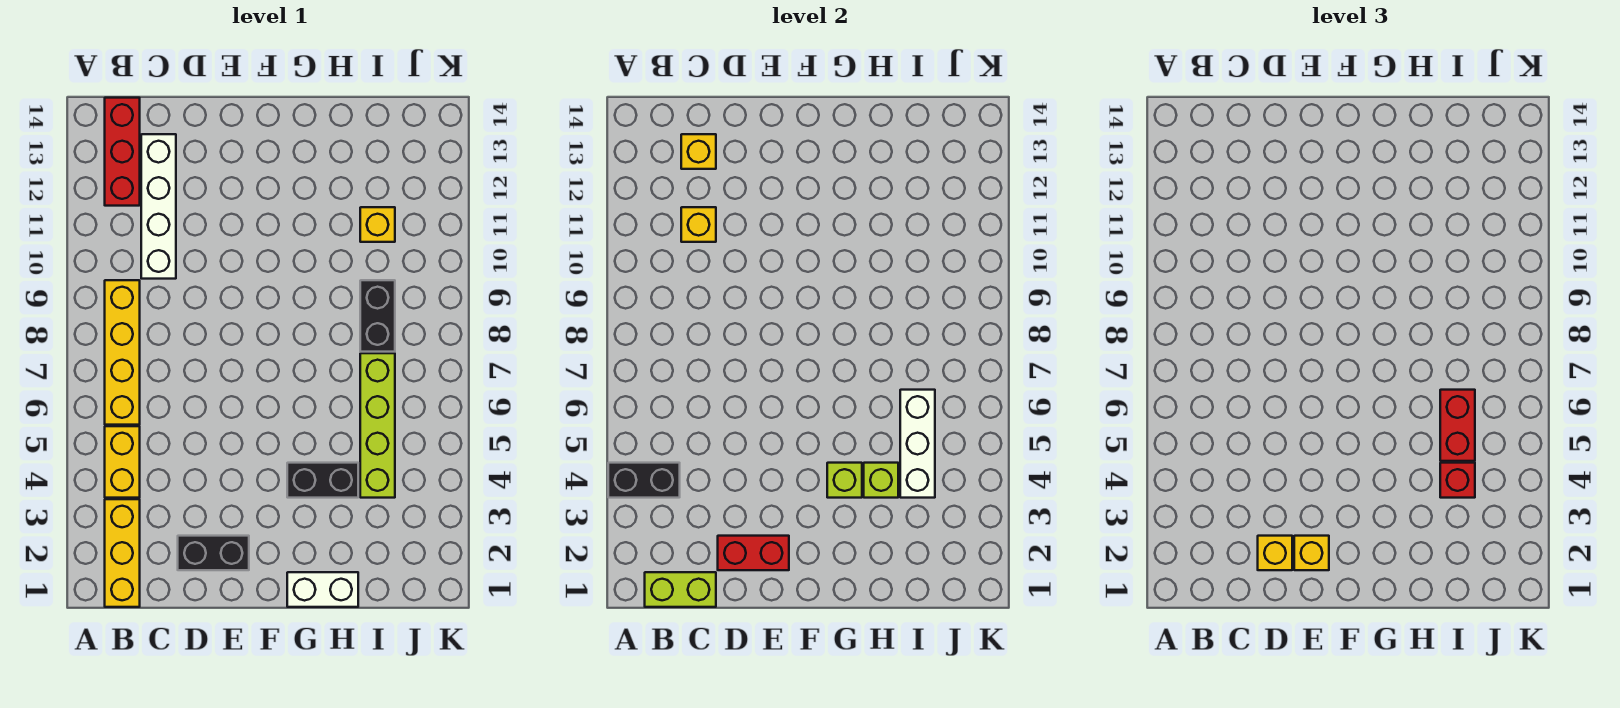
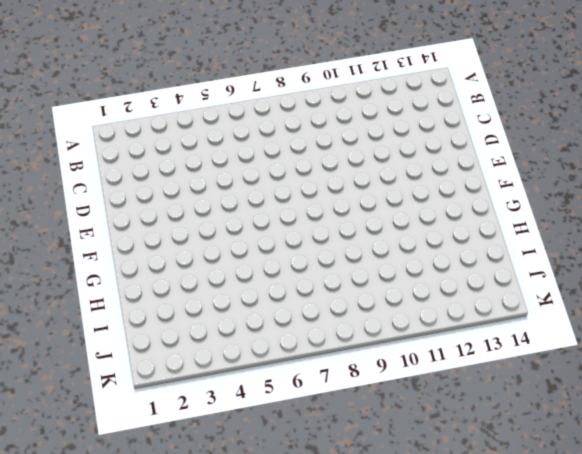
none -> yellow brick B1:B3 level 1
none -> yellow brick B4:B5 level 1
none -> yellow brick B6:B9 level 1

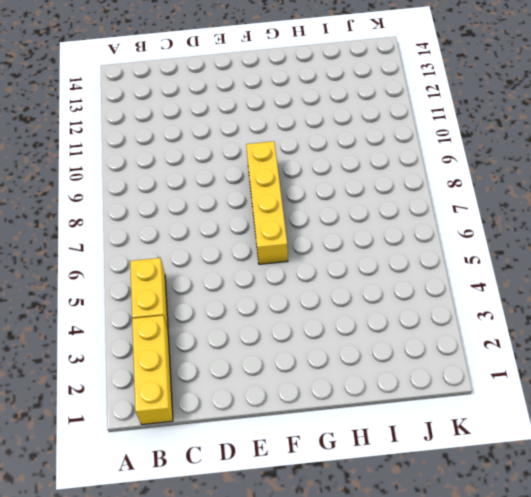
yellow brick F6:F9 level 1 -> yellow brick B6:B9 level 1
none -> red brick B12:B14 level 1
none -> white brick C10:C13 level 1
none -> black brick D2:E2 level 1

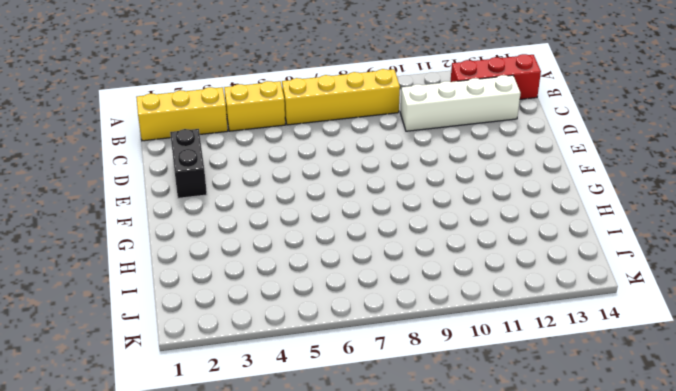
none -> white brick G1:H1 level 1
none -> black brick G4:H4 level 1
none -> lime brick I4:I7 level 1

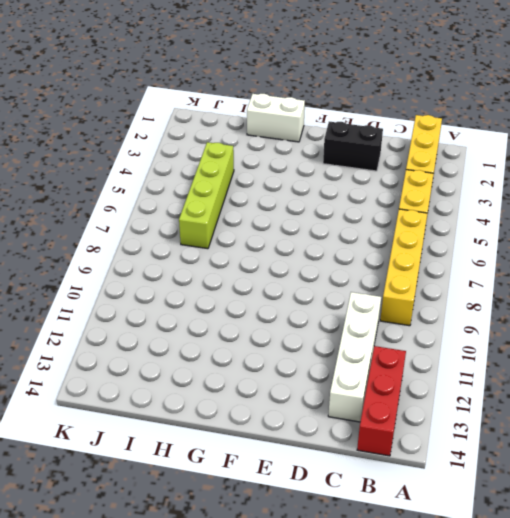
none -> black brick G4:H4 level 1
none -> black brick I8:I9 level 1
none -> yellow brick I11 level 1

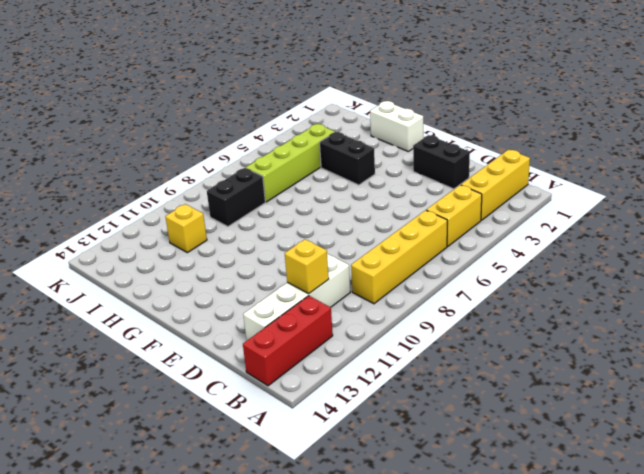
none -> black brick A4:B4 level 2
none -> lime brick B1:C1 level 2
none -> yellow brick C13 level 2

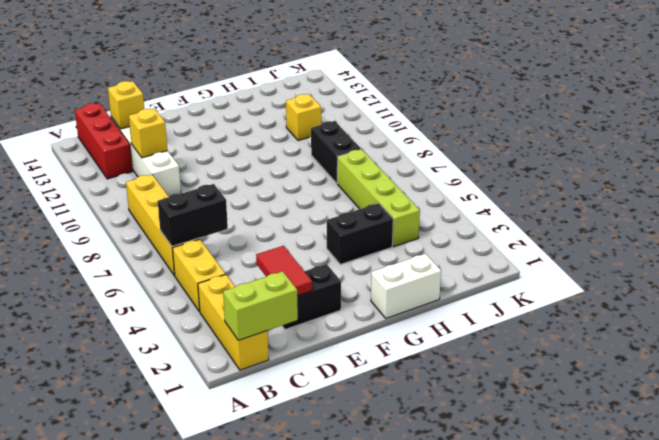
black brick B6:C6 level 2 -> black brick A4:B4 level 2
red tile D2:D3 level 2 -> red brick D2:E2 level 2
none -> lime brick G4 level 2
none -> lime brick H4 level 2
none -> white brick I4:I6 level 2

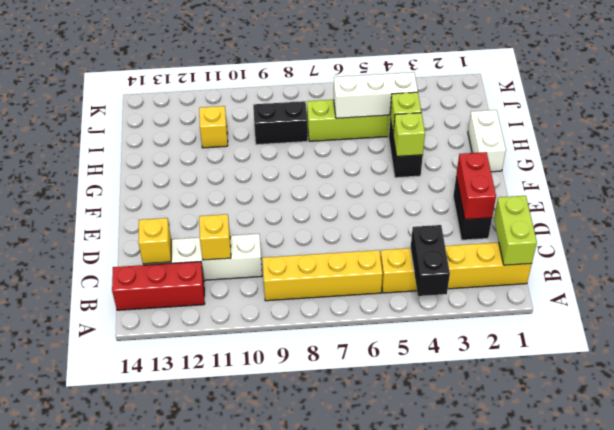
none -> yellow brick D2 level 3
none -> yellow brick E2 level 3
none -> red brick I4 level 3

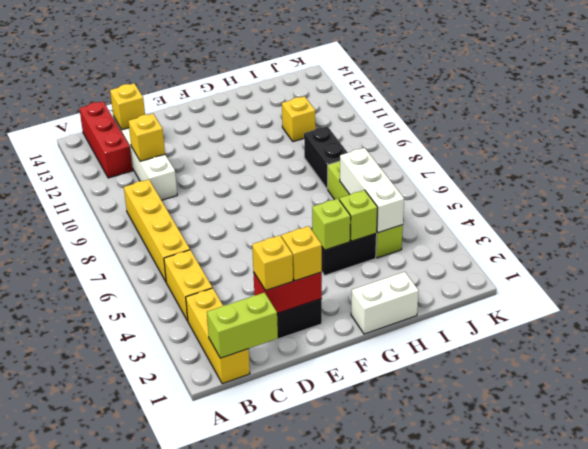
none -> black brick A4:B4 level 2
none -> red brick I4 level 3
none -> red brick I5:I6 level 3

